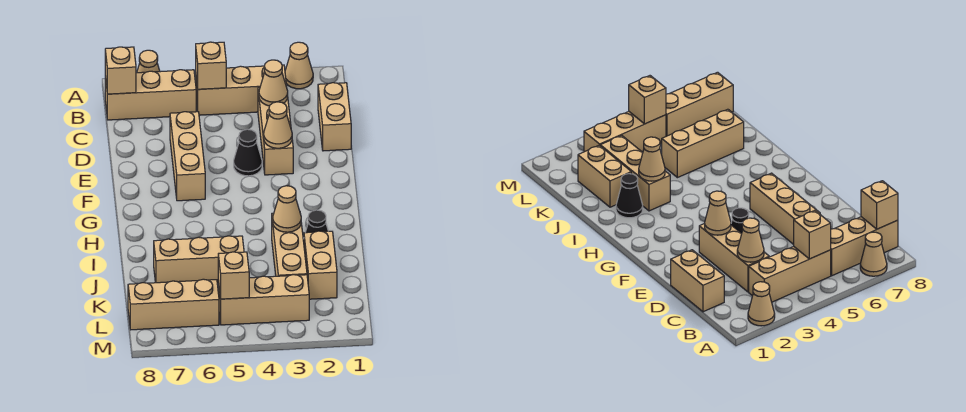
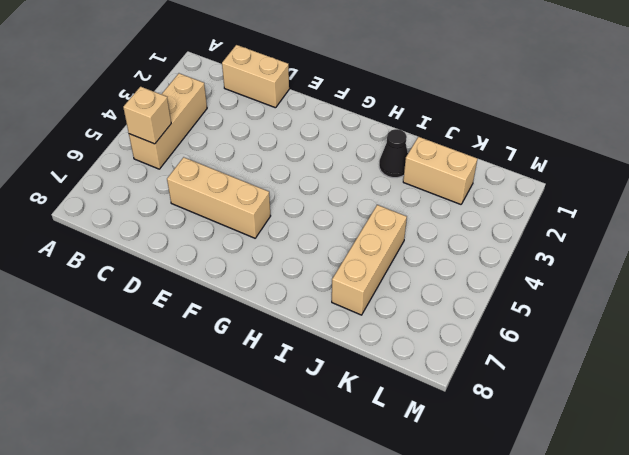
none -> tan cone A2 level 1
none -> tan cone A7 level 1
none -> tan brick B6:B8 level 1

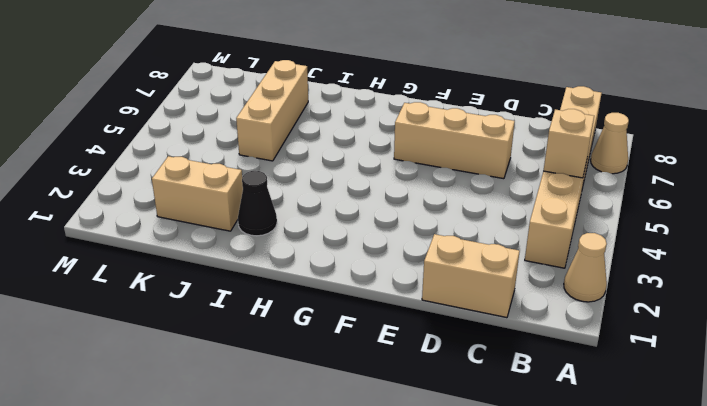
none -> tan brick C3:E3 level 1
none -> black cone E4 level 1
none -> tan brick I3:K3 level 1

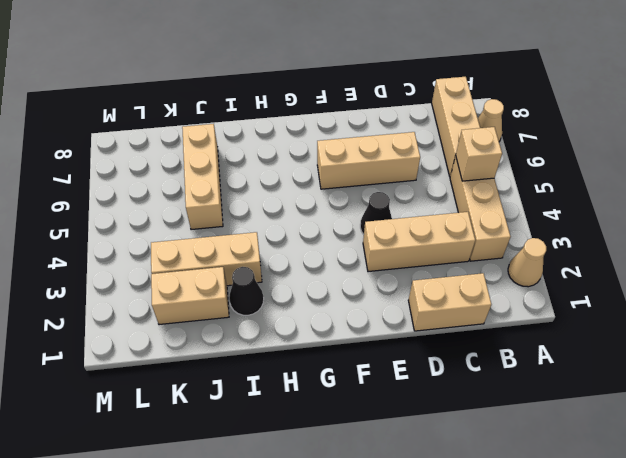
none -> tan brick L3:L5 level 1
none -> tan brick L6:L8 level 1
none -> tan brick B8 level 2

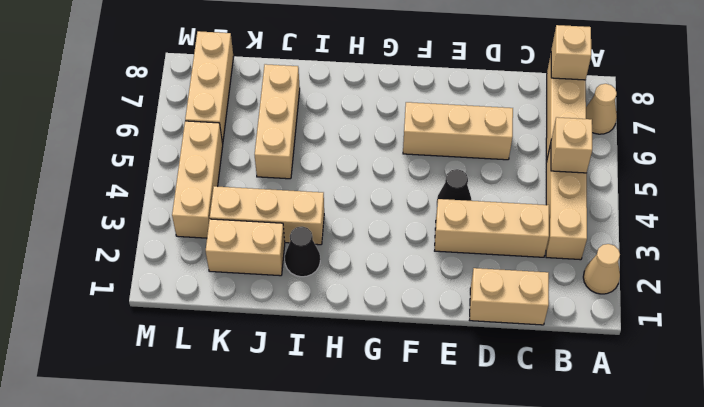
none -> tan cone C3 level 2
none -> tan cone E3 level 2
none -> tan cone I3 level 2

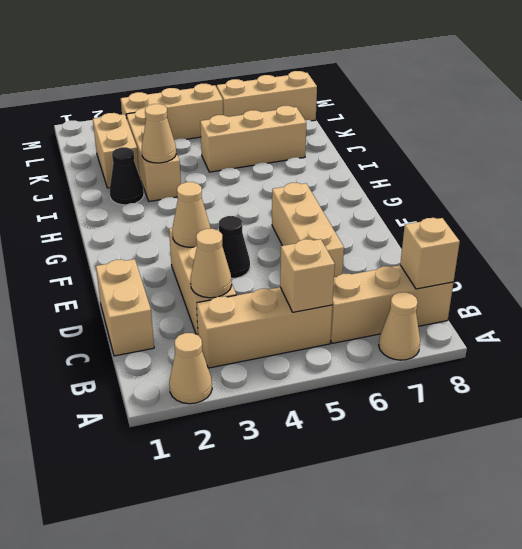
none -> tan brick L5 level 2

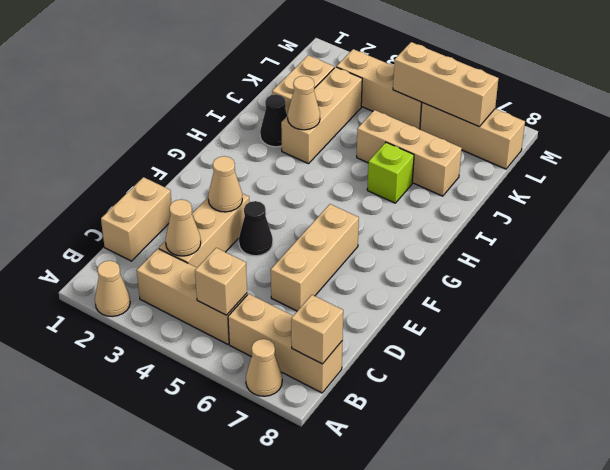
lime brick I6 level 1 -> none
tan brick L5:L7 level 2 -> tan brick L5 level 2

